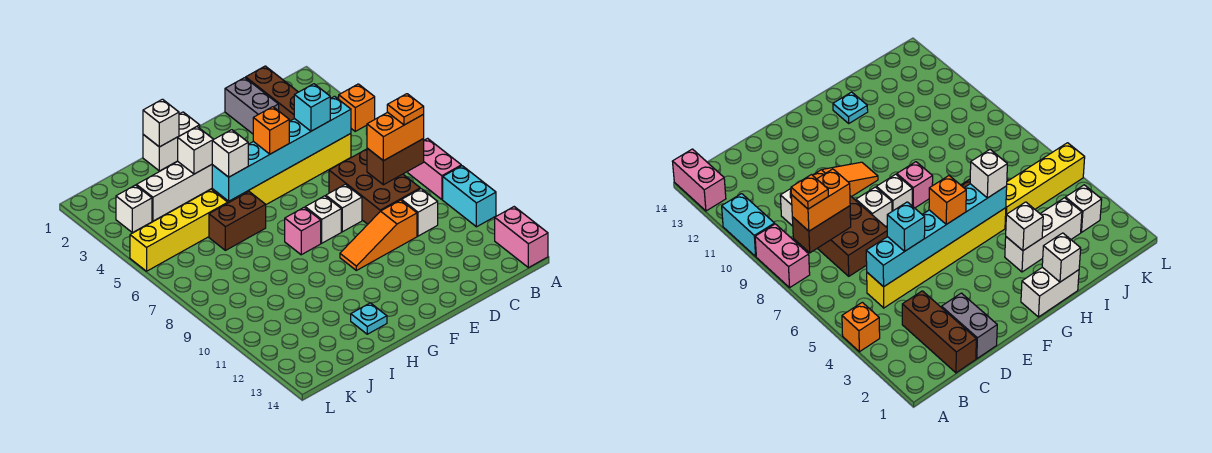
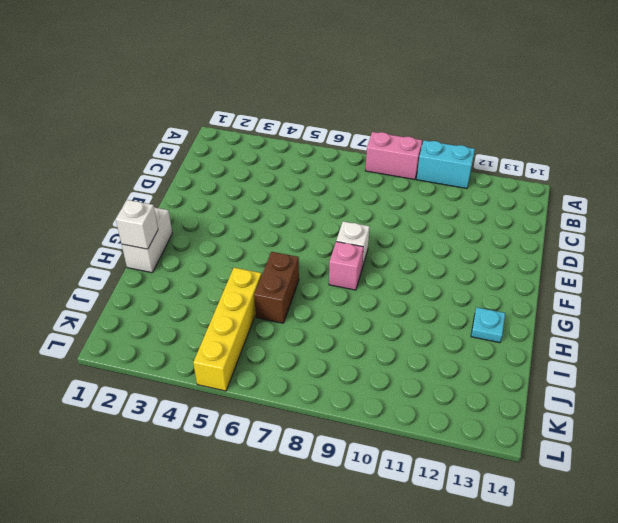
none -> orange brick A4 level 1
none -> pink brick A13:A14 level 1
none -> brown brick C1:C3 level 1

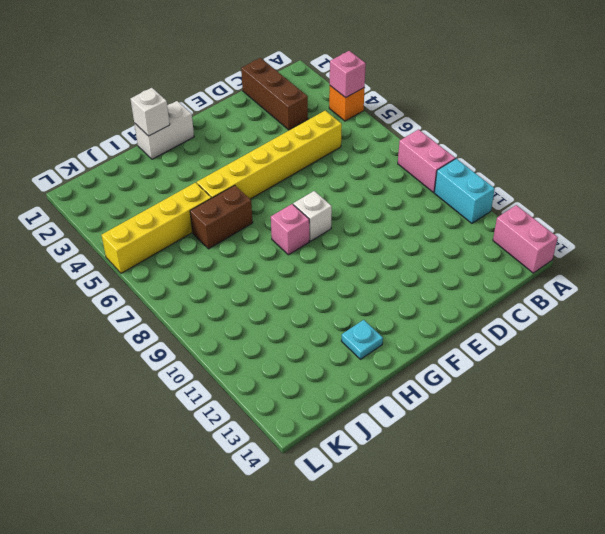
pink brick A4 level 2 -> none
none -> brown brick C7:D9 level 1
none -> white brick C10 level 1
none -> grey brick D1:D2 level 1

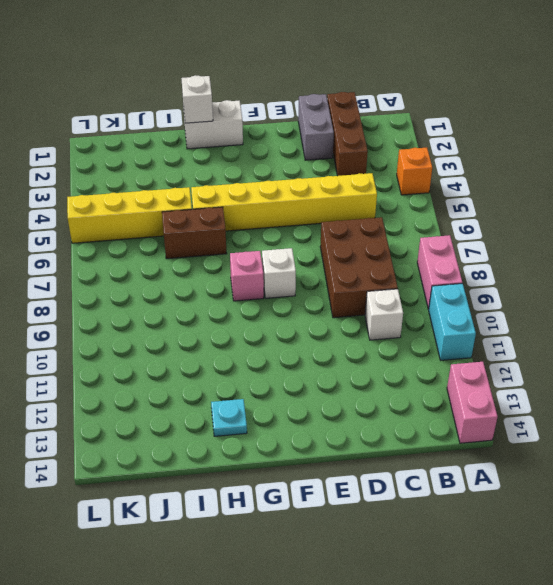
none -> orange slope D10:F10 level 1 top D
none -> white brick E8 level 1
none -> white brick H3:J3 level 1

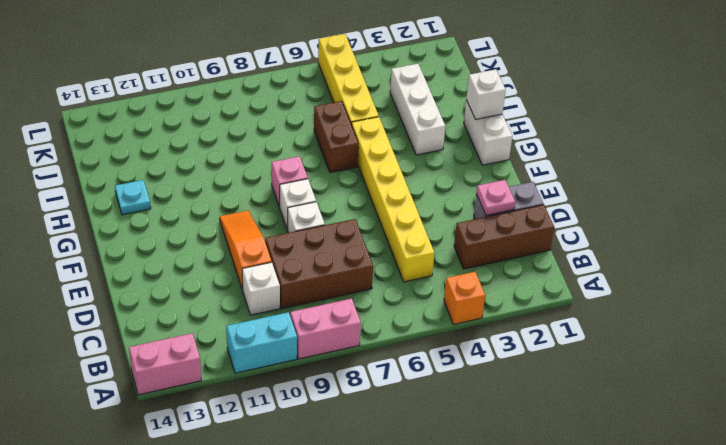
pink plate D2 level 2 -> none
none -> white brick K3 level 1
none -> brown brick B8:C8 level 2
none -> cyan brick C5:H5 level 2

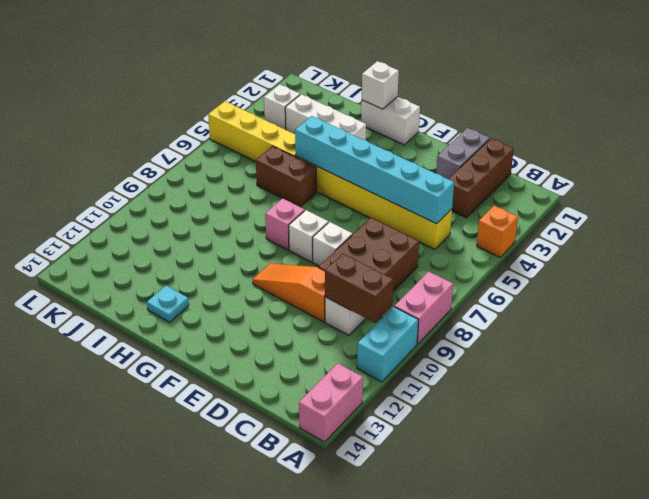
brown brick B10:C10 level 2 -> brown brick B8:C8 level 2
none -> white brick H3 level 2
none -> orange brick B8:C8 level 3
none -> cyan brick D5 level 3

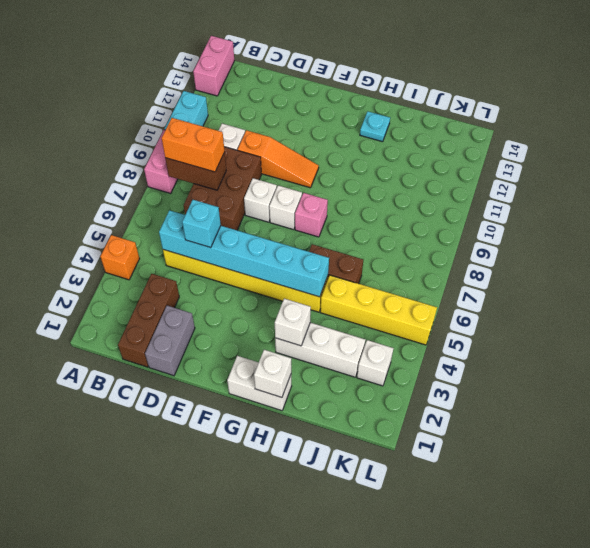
none -> orange brick F5 level 3
none -> white brick H5 level 3
none -> orange plate B8 level 4

